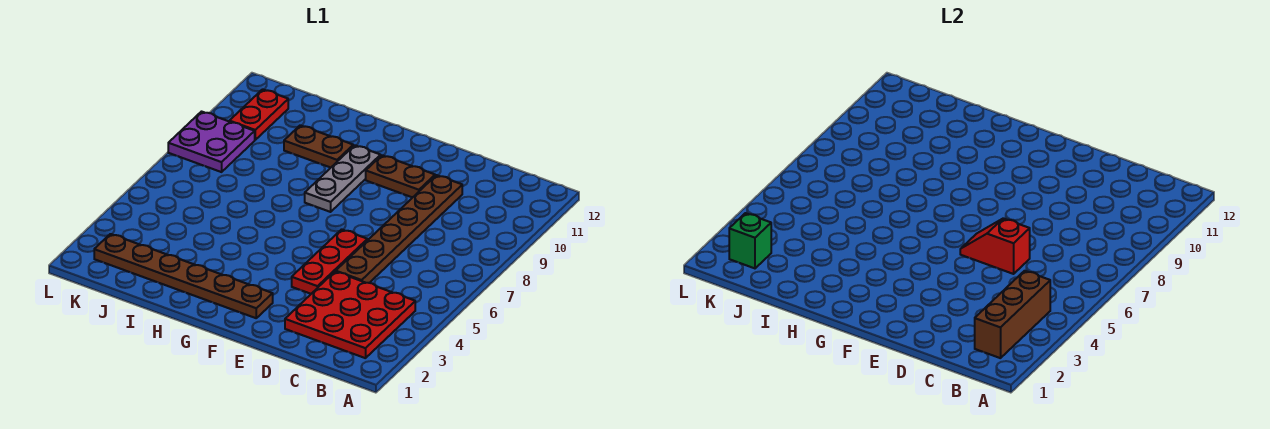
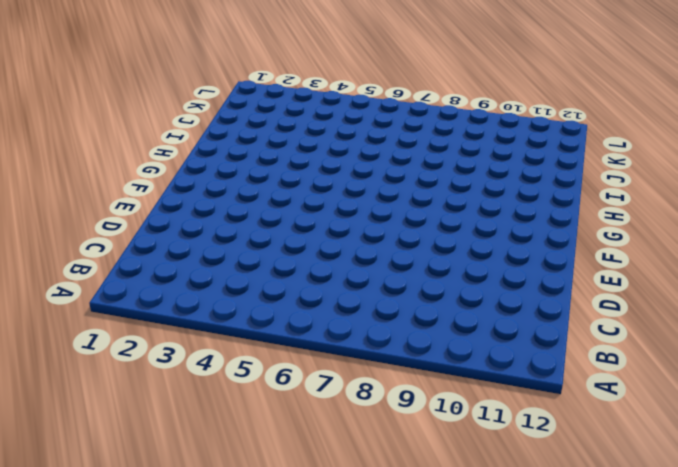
none -> red plate B2:D4 level 1
none -> brown plate D5:D10 level 1
none -> red plate E4:E6 level 1

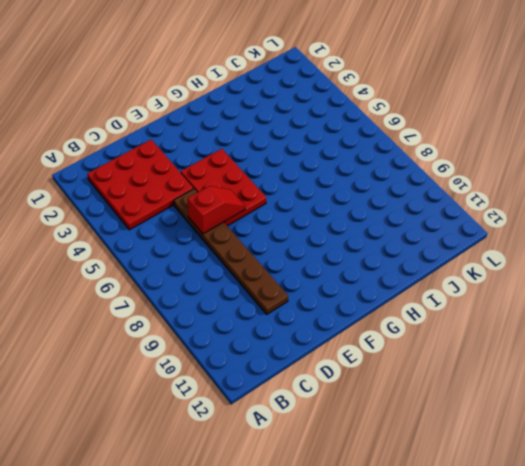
red plate E4:F6 level 1 -> red plate E4:E6 level 1
none -> brown plate E10:F10 level 1
none -> brown plate F2:K2 level 1
none -> grey plate G8:G10 level 1

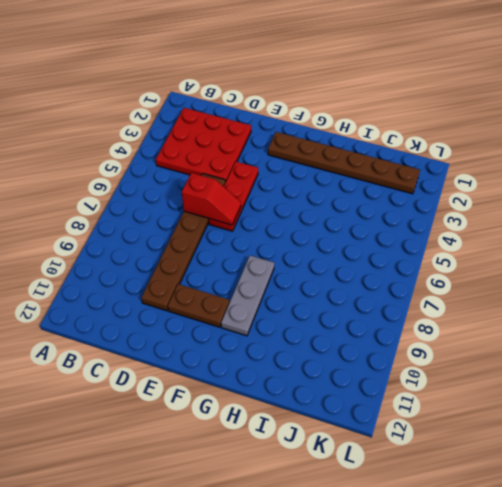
none -> brown plate H10:I10 level 1
none -> purple plate K8:L9 level 1
none -> red plate K10:K11 level 1

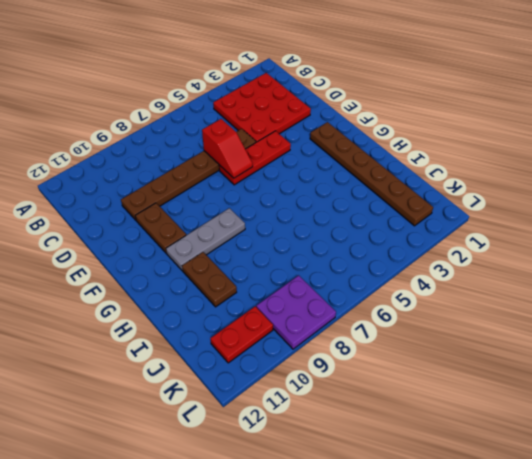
none -> brown brick B2:B4 level 2
none -> green brick K2 level 2

